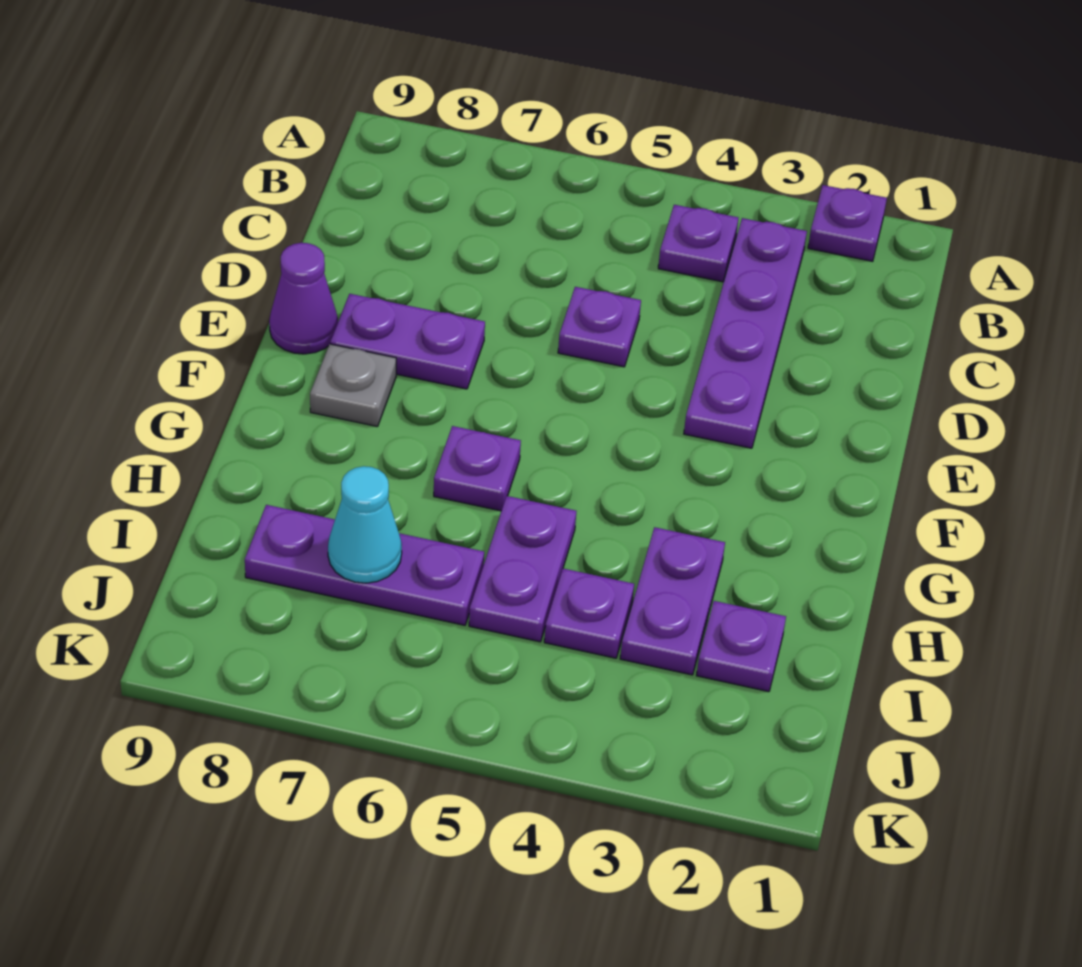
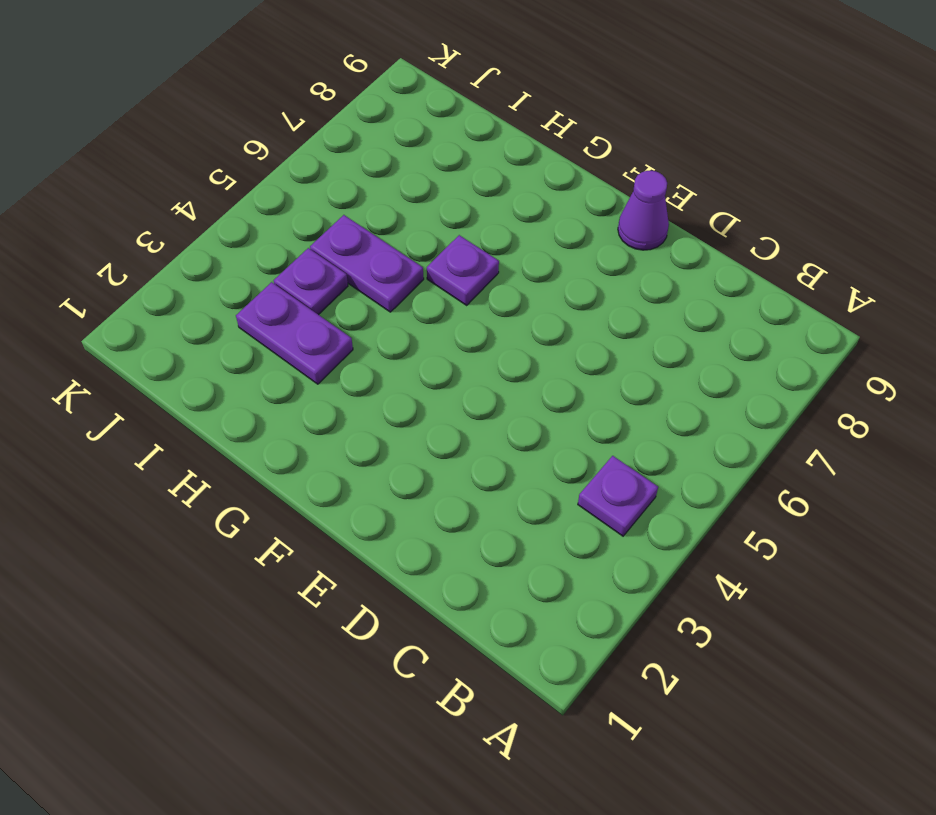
none -> purple plate A2 level 1
none -> purple plate B3:E3 level 1
none -> purple plate D5 level 1

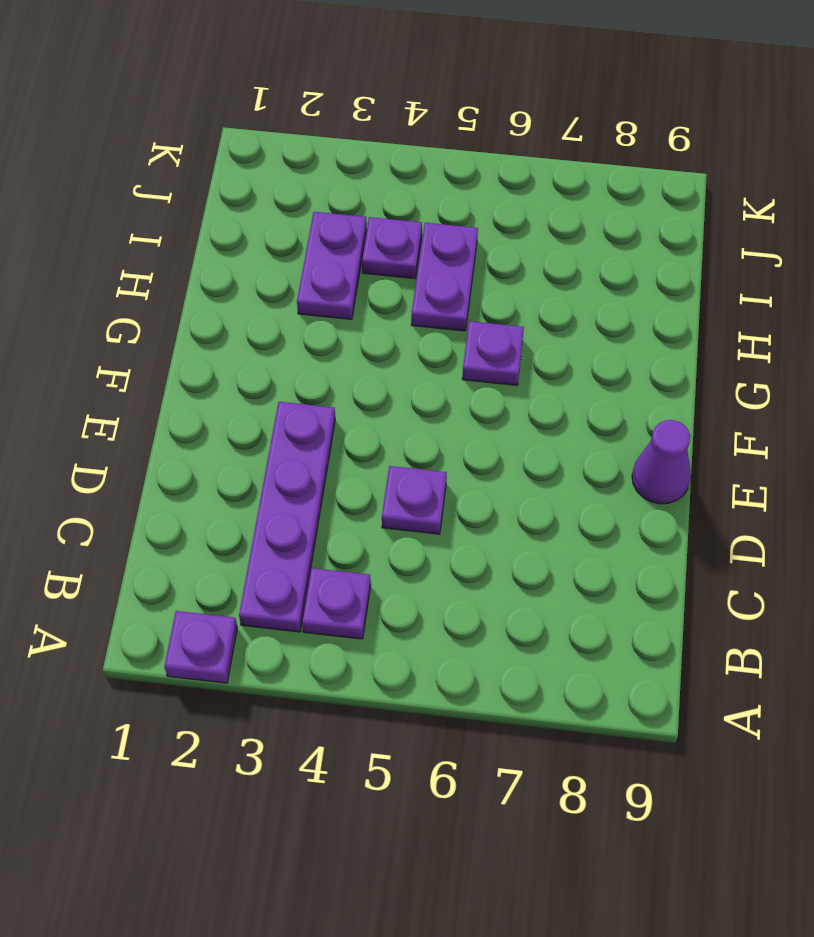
none -> purple plate E7:E8 level 1
none -> grey plate F8 level 1
none -> purple plate I2 level 1

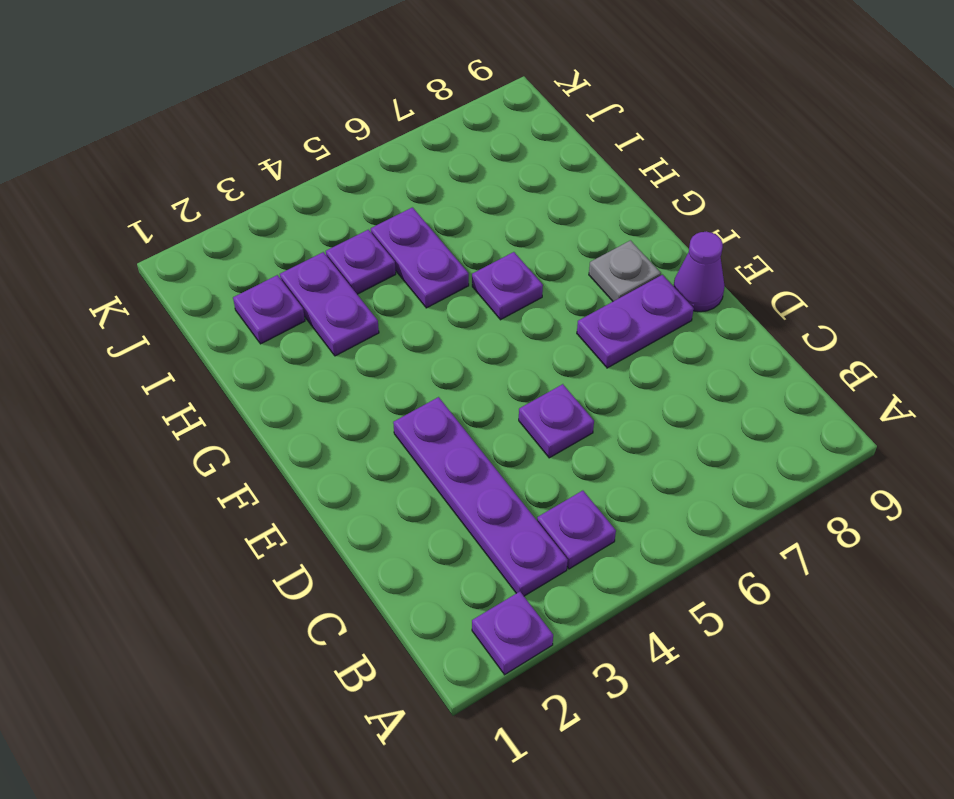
none -> purple plate I6:I8 level 1
none -> cyan cone I7 level 2

